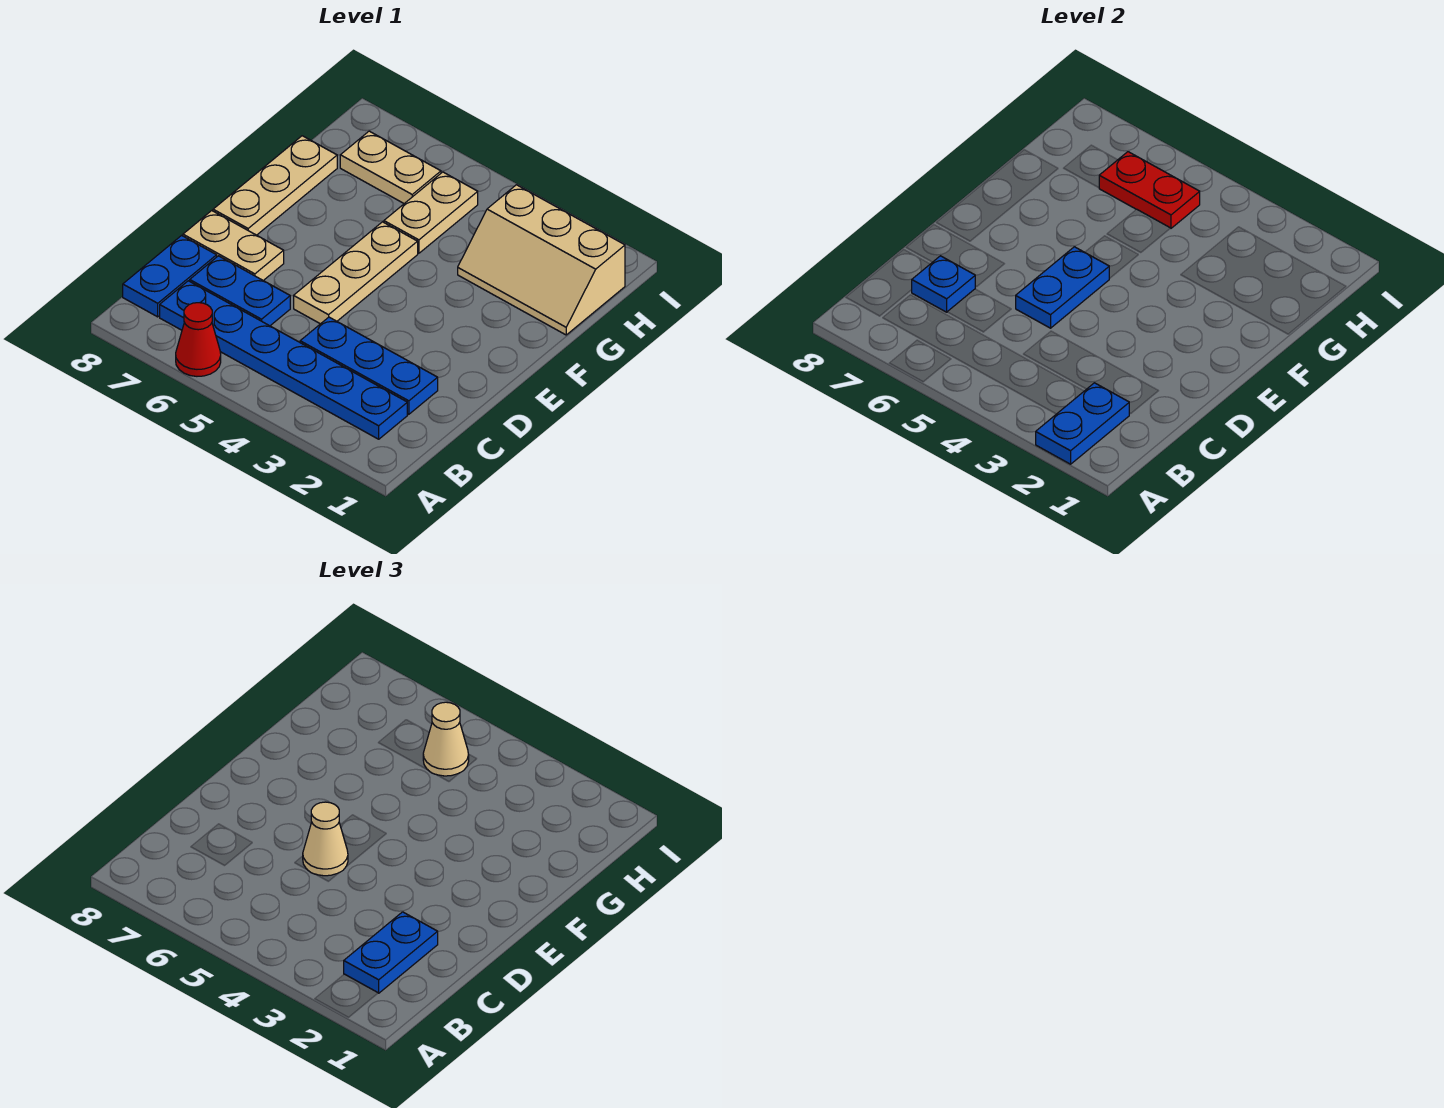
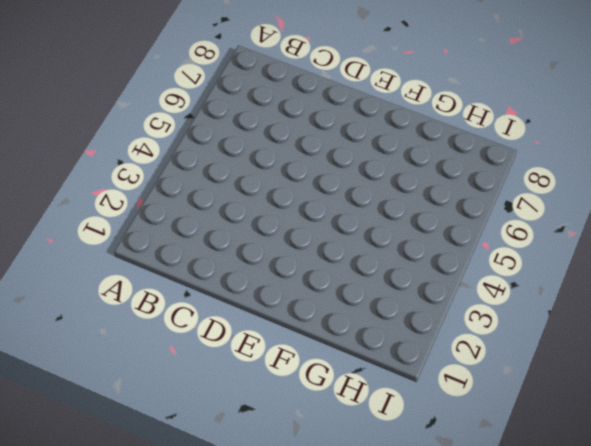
none -> red cone A6 level 1
none -> blue plate B2:B7 level 1
none -> blue plate B8:C8 level 1

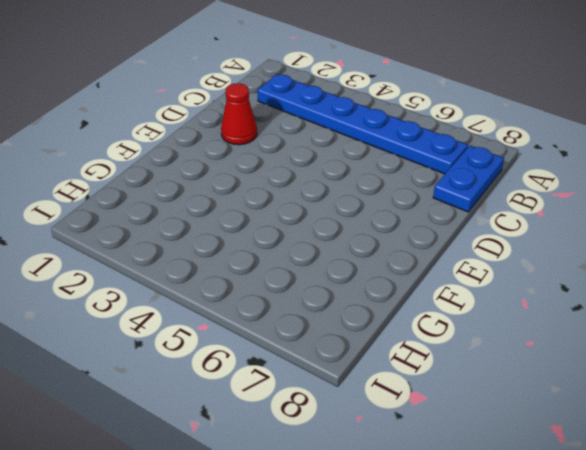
red cone D2 level 1 -> red cone A6 level 1
none -> blue plate C2:C4 level 1
none -> blue plate C6:C7 level 1
none -> tan plate D5:F5 level 1

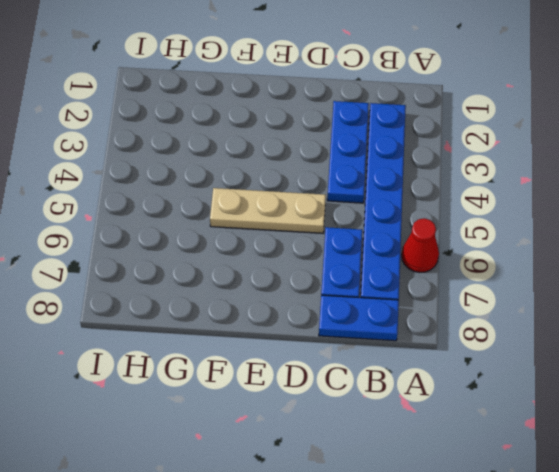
none -> tan plate D7:D8 level 1
none -> tan plate E8:G8 level 1
none -> tan slope G1:H3 level 1 top H

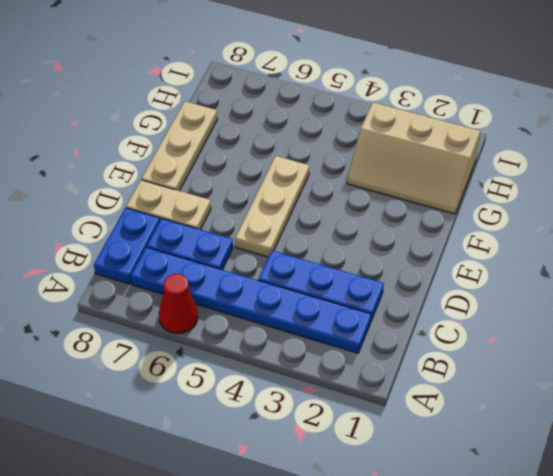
none -> tan plate G5:H5 level 1
none -> tan plate H6:H7 level 1
none -> blue plate A2:B2 level 2

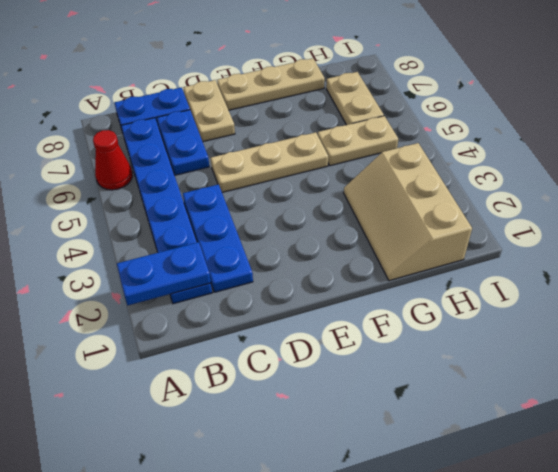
none -> blue plate C7 level 2
none -> blue plate D5:E5 level 2
none -> red plate H5:H6 level 2

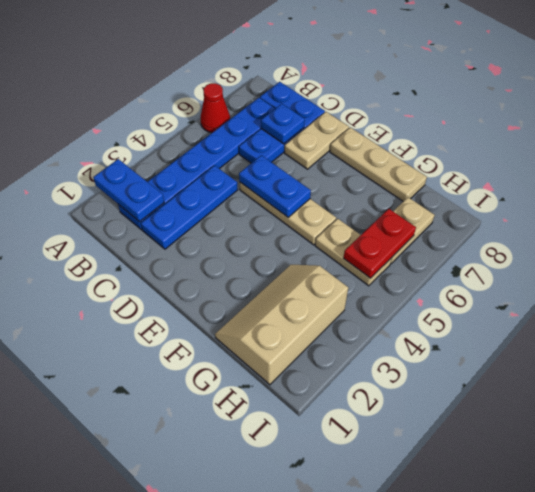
none -> blue plate B2:C2 level 3
none -> tan cone D5 level 3
none -> tan cone H5 level 3

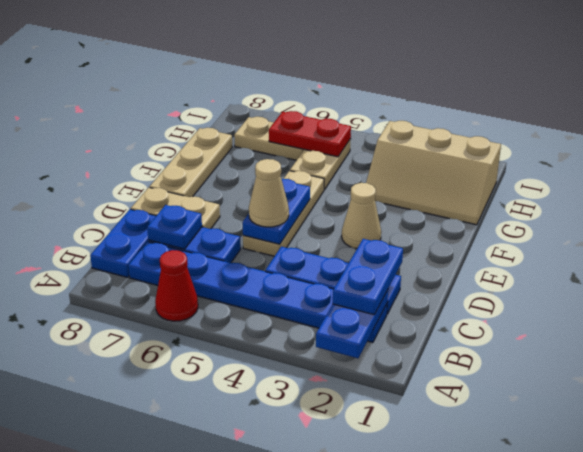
tan cone E3 level 1 -> tan cone H5 level 3

